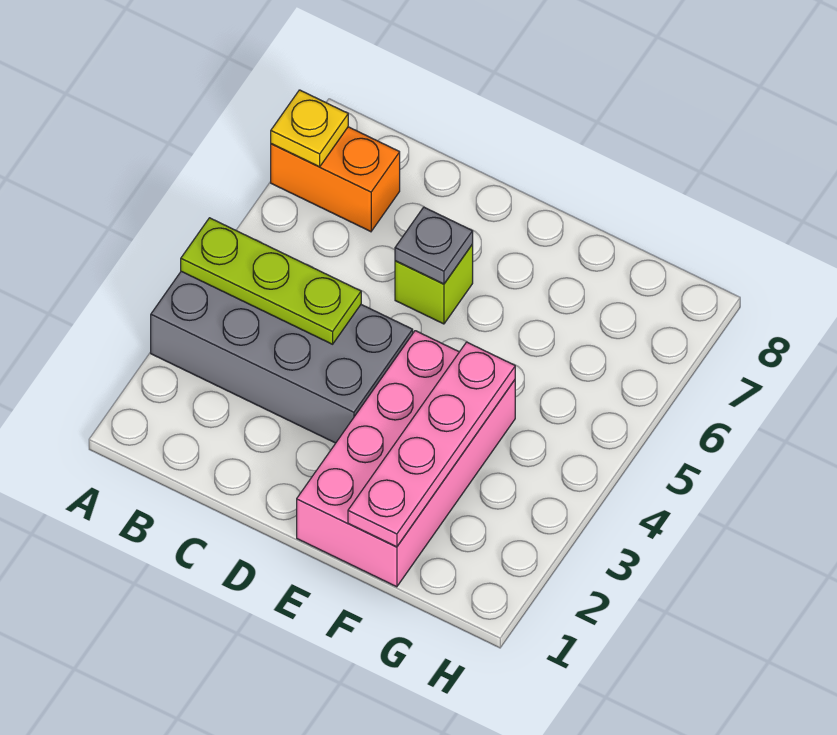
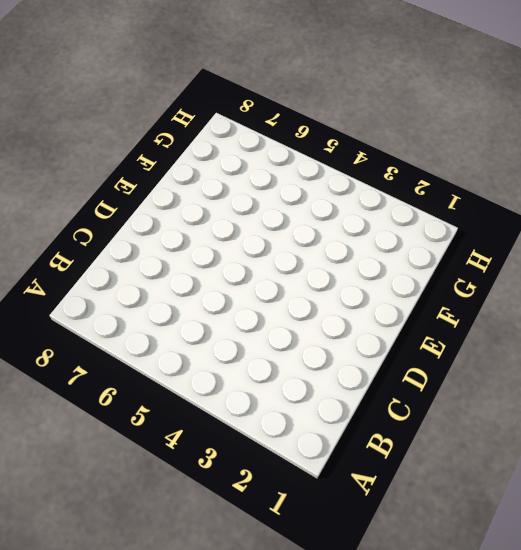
none -> grey brick A3:D4 level 1
none -> orange brick A7:B7 level 1

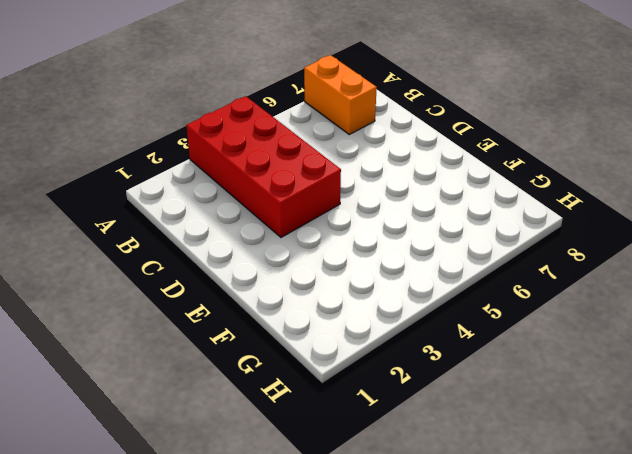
red brick A3:D4 level 1 -> grey brick A3:D4 level 1
none -> lime brick D6 level 1
none -> pink brick E1:F4 level 1

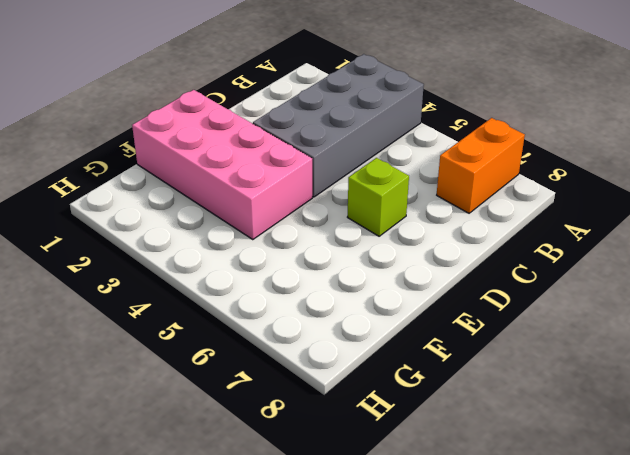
none -> lime plate A4:C4 level 2
none -> yellow plate A7 level 2

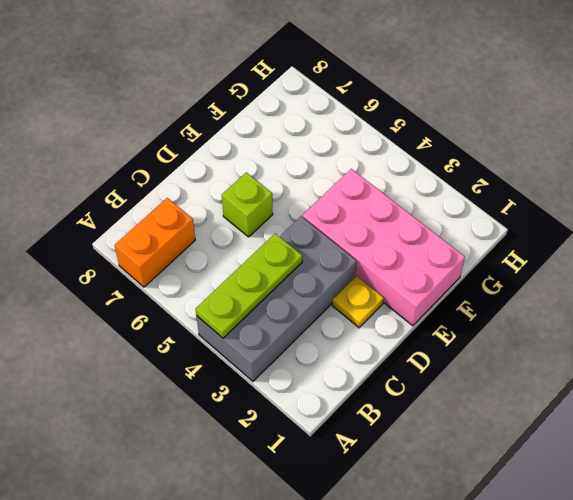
yellow plate D2 level 1 -> yellow plate A7 level 2
none -> grey plate D6 level 2
none -> pink plate F1:F4 level 2

